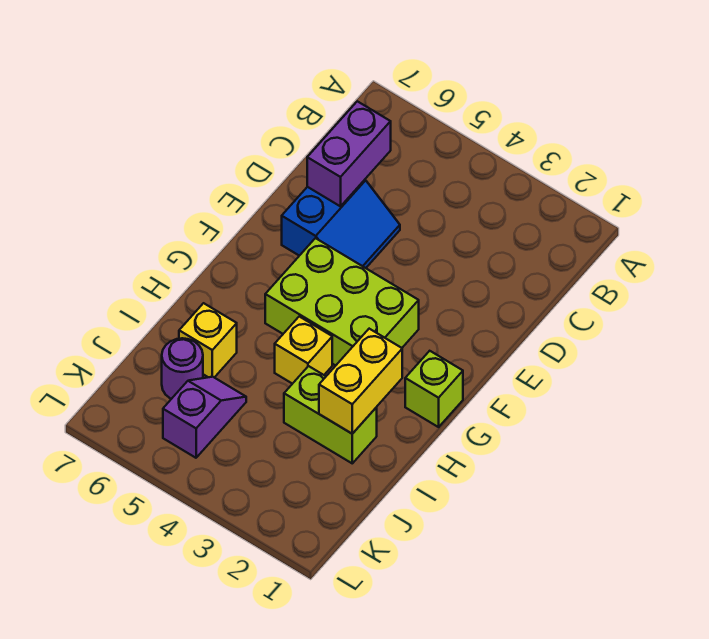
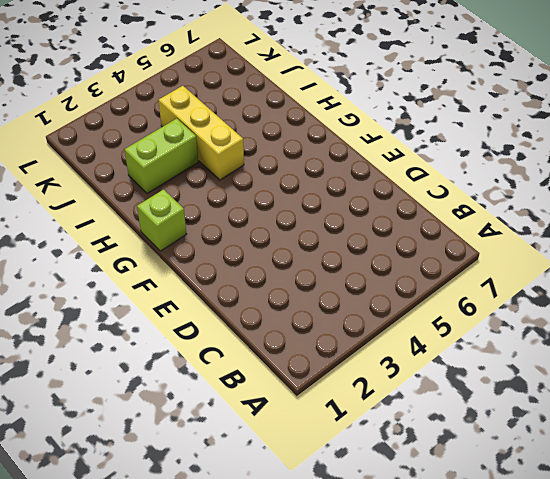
yellow brick H4:J4 level 1 -> yellow brick H4 level 1
none -> blue slope D5:E6 level 1 top 6
none -> lime brick F3:G5 level 1

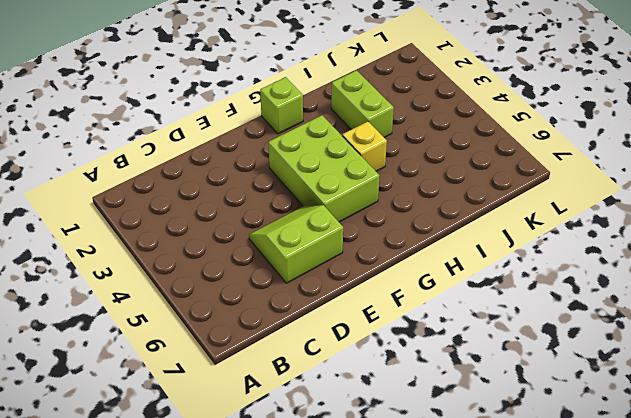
lime slope D5:E6 level 1 top 6 -> blue slope D5:E6 level 1 top 6
none -> yellow brick I6 level 1
none -> purple slope J5:K5 level 1 top K

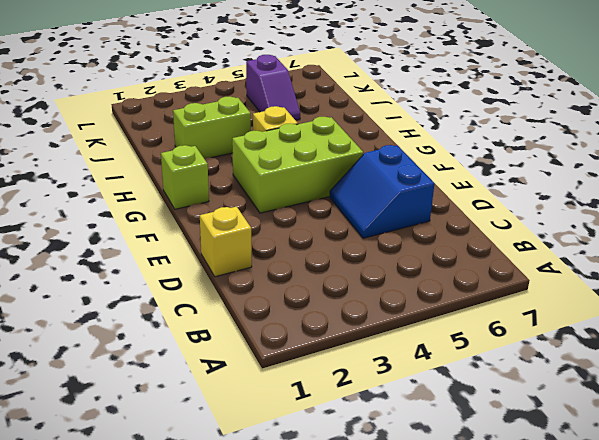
yellow brick D1 level 1 -> yellow brick I6 level 1
none -> purple round brick J6 level 1
none -> purple brick C6:D6 level 2

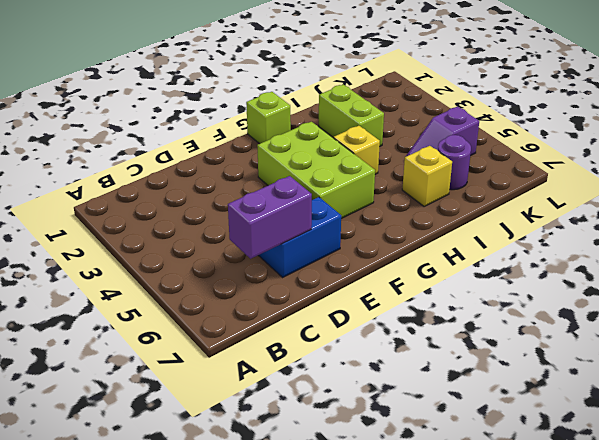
none -> yellow brick H2:I2 level 2

